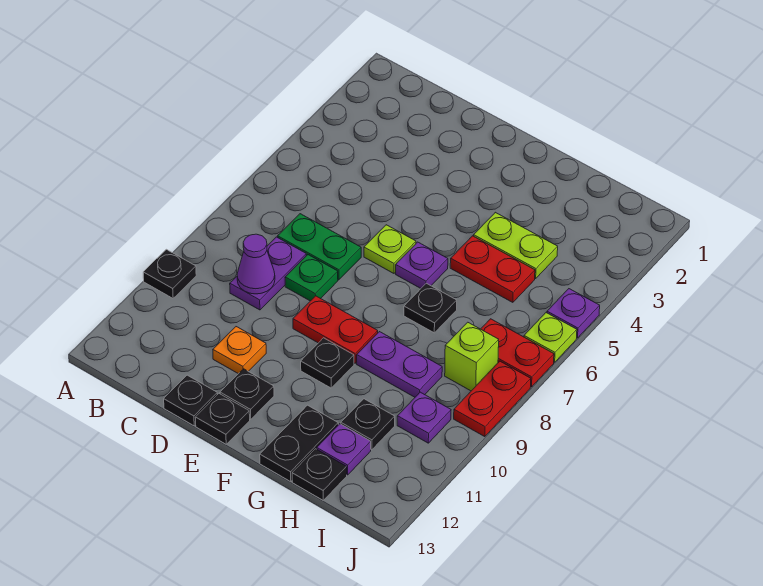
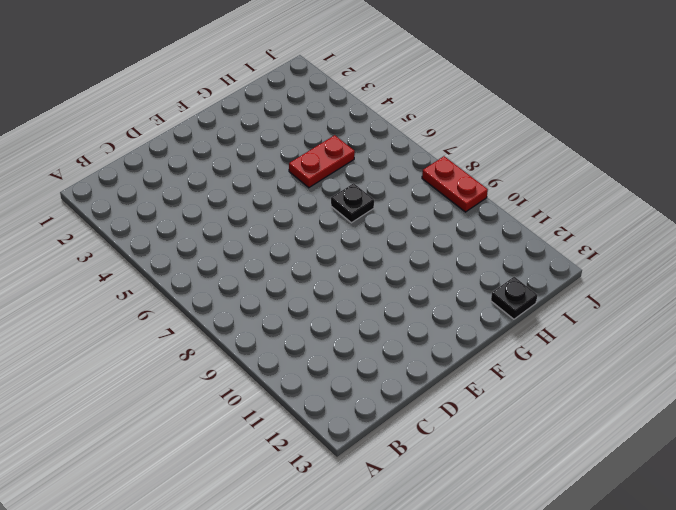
none -> black plate A10 level 1
none -> green plate C7:D7 level 1
none -> purple plate C8:C9 level 1

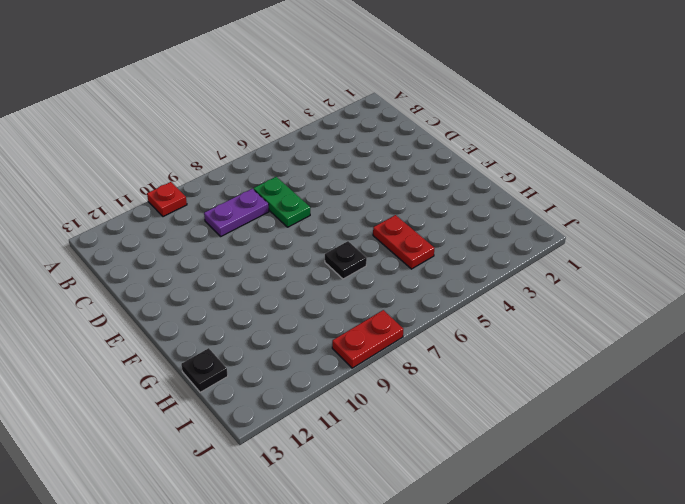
red plate A10 level 1 -> black plate A10 level 1
none -> green plate D8 level 1
none -> orange plate D11 level 1
none -> black plate D13 level 1

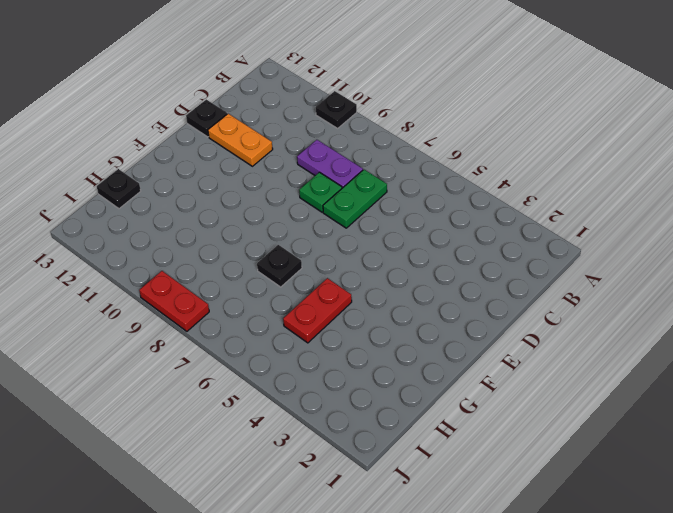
orange plate D11:D12 level 1 -> orange plate D11 level 1
none -> lime plate E6 level 1
none -> red plate E9:F9 level 1
none -> black plate E12 level 1

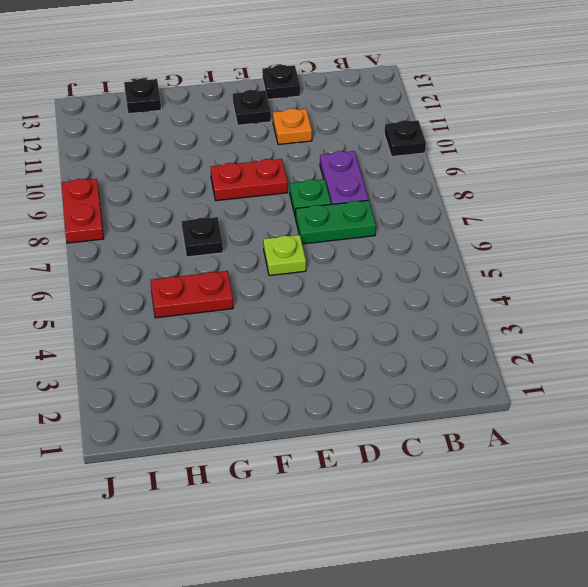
none -> black plate E13 level 1
none -> purple plate F6 level 1
none -> black plate F10 level 1

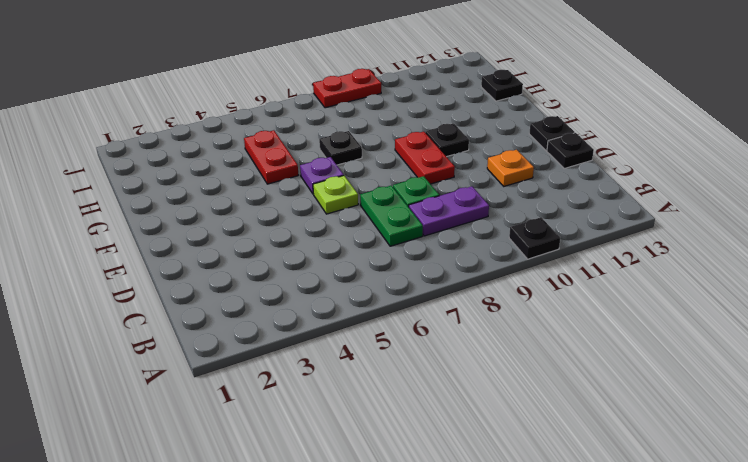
none -> black plate E12 level 1
none -> lime plate G4:H4 level 1
none -> purple plate G9:H9 level 1

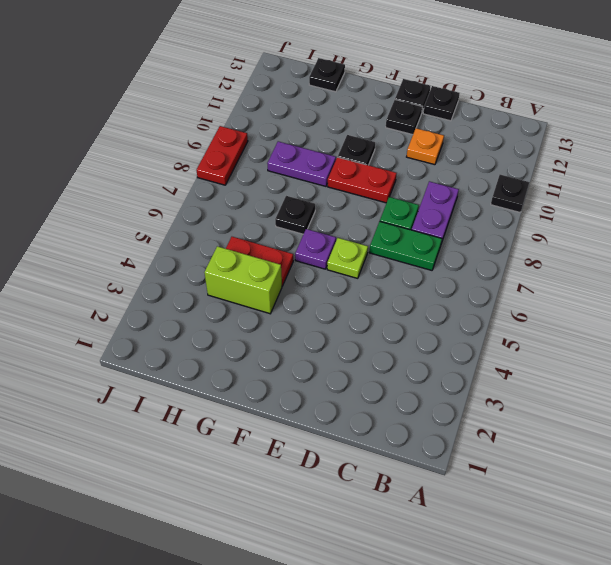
lime brick G4:H4 level 1 -> lime plate G4:H4 level 1
none -> black plate G12:G13 level 1
none -> black plate H11 level 1
none -> purple plate H12 level 1

